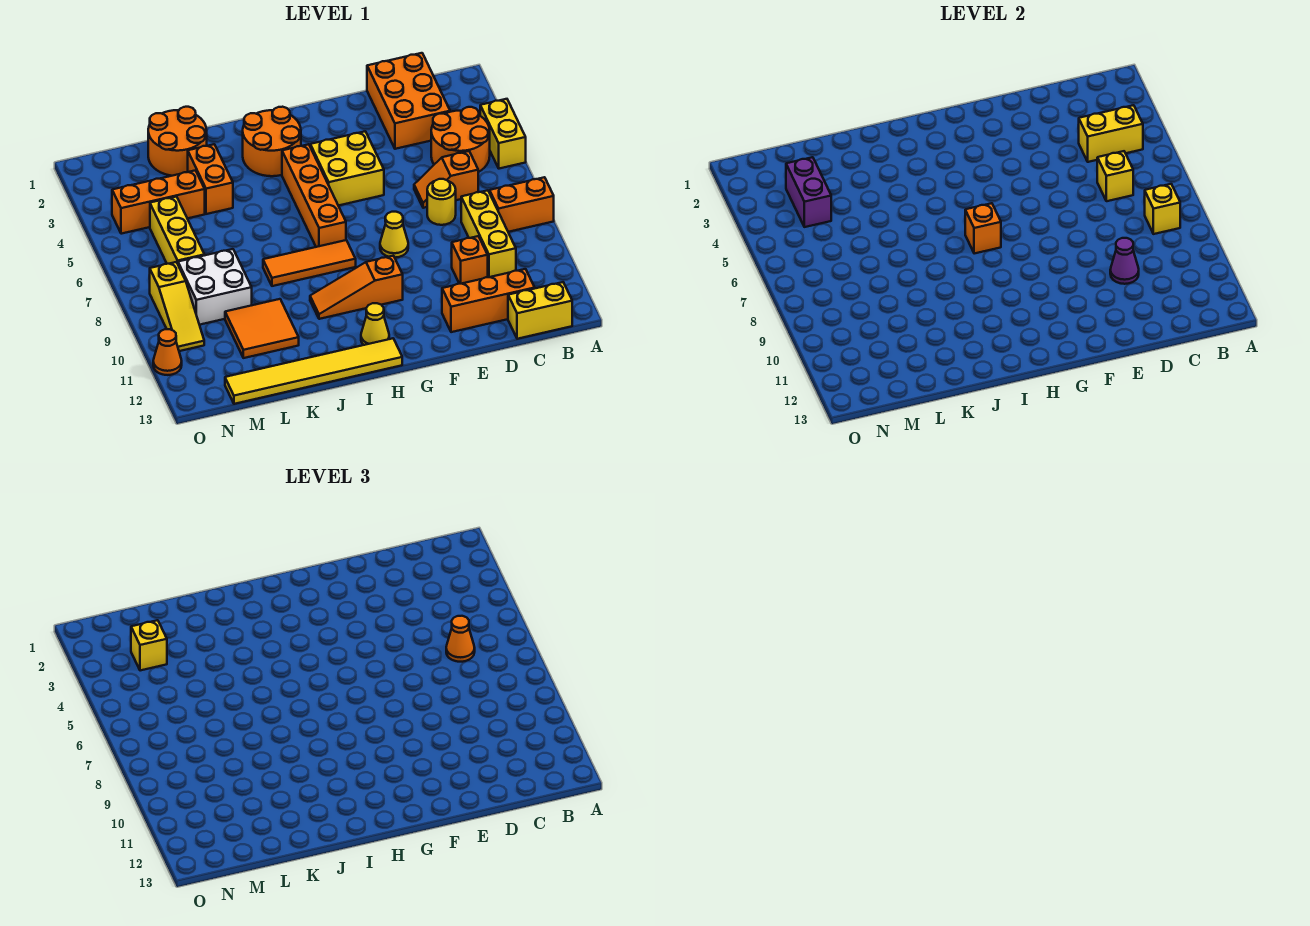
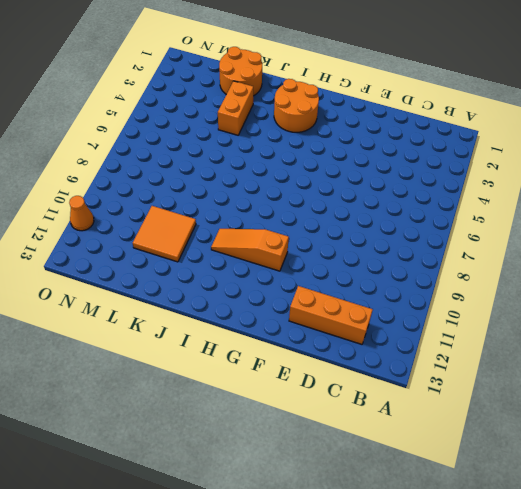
none -> yellow brick A4:A5 level 1
none -> orange brick A8:B8 level 1
none -> orange round brick B4:C5 level 1
none -> yellow brick B13:C13 level 1

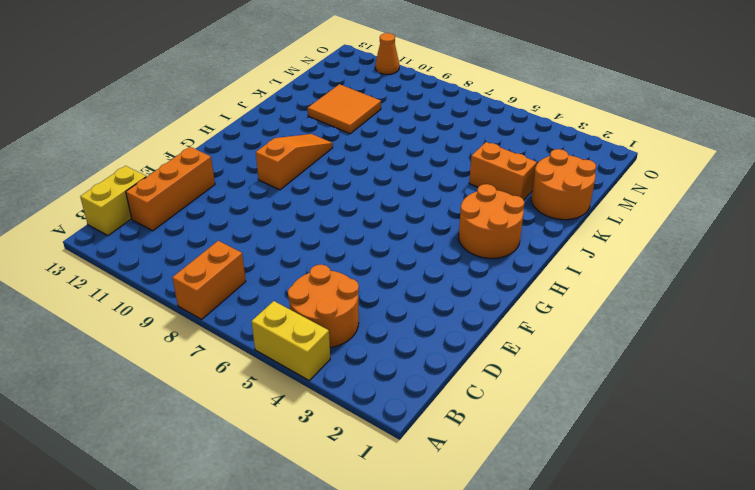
none -> orange brick C1:D3 level 1
none -> orange slope C6:D6 level 1 top C
none -> yellow brick C8:C10 level 1
none -> yellow round brick D7 level 1

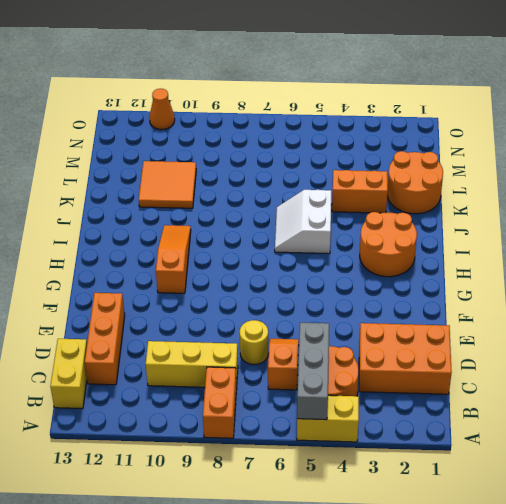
grey brick A5:C5 level 2 -> none
white slope I5:J6 level 1 top 5 -> none
none -> orange brick D10 level 1
none -> yellow brick F4:G5 level 1
none -> yellow cone F8 level 1
none -> orange brick H4:H7 level 1

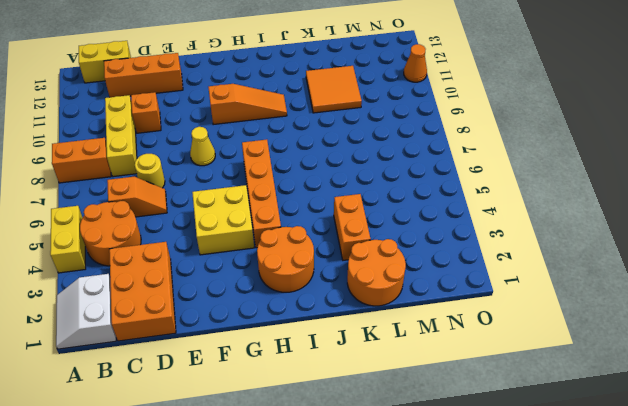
white slope A1:B2 level 1 top B -> none
none -> orange tile H8:J8 level 1
none -> yellow cone H12 level 1
none -> yellow tile H13:M13 level 1
none -> orange brick L4:N4 level 1

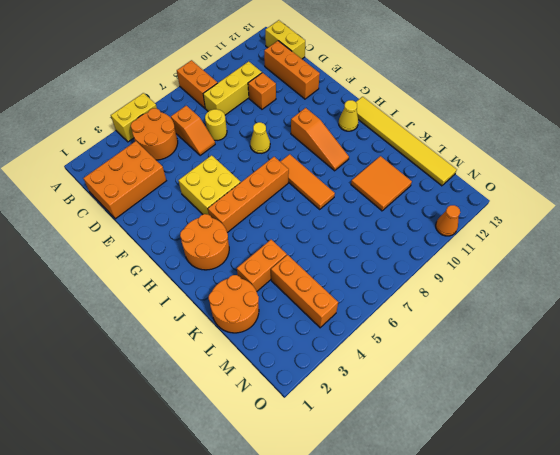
none -> white brick L8:M9 level 1
none -> yellow brick M5:M7 level 1
none -> yellow slope N8:N10 level 1 top 8
none -> yellow brick B4:C4 level 2

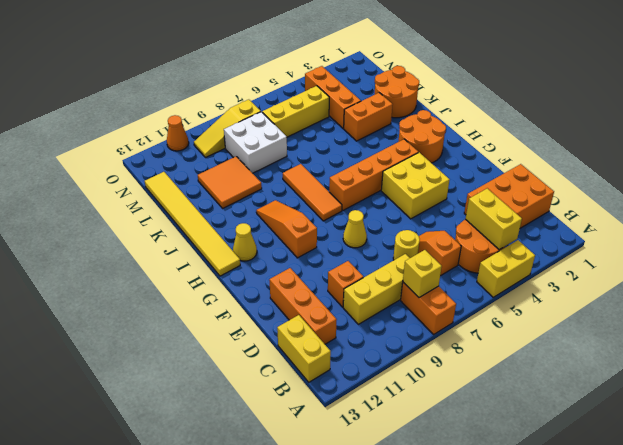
none -> yellow brick C6 level 2
none -> purple cone D10 level 2
none -> orange brick H7 level 2
none -> purple brick M3:M4 level 2

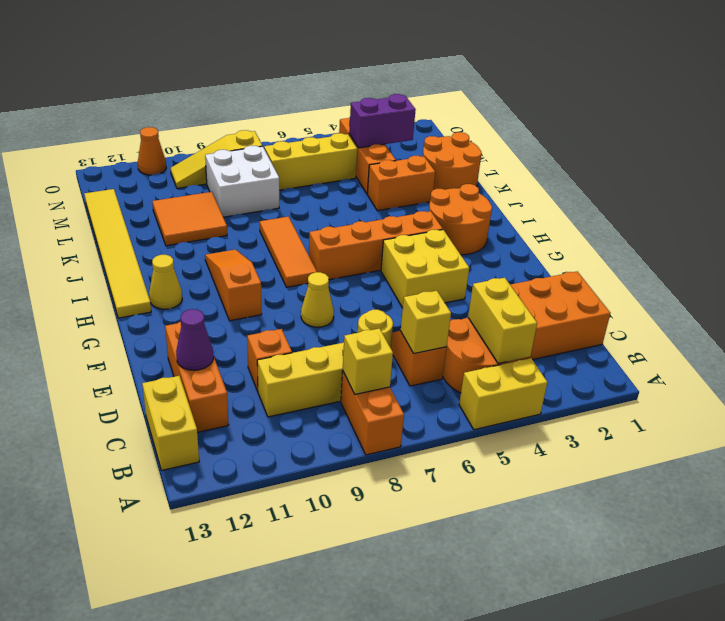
purple cone D12 level 2 -> purple cone D10 level 2
none -> orange brick H7 level 2
none -> orange cone C6 level 3
none -> yellow brick M3 level 3

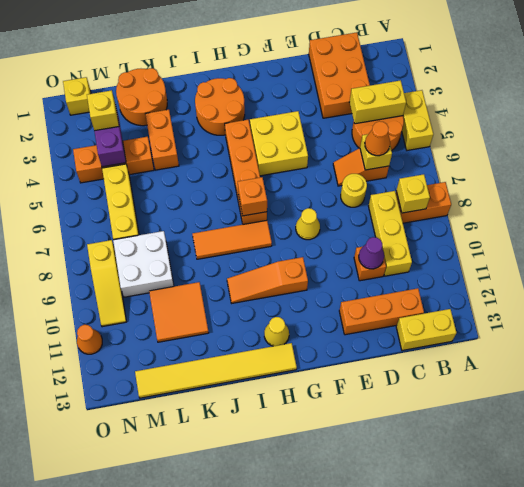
yellow brick N1 level 1 -> none

